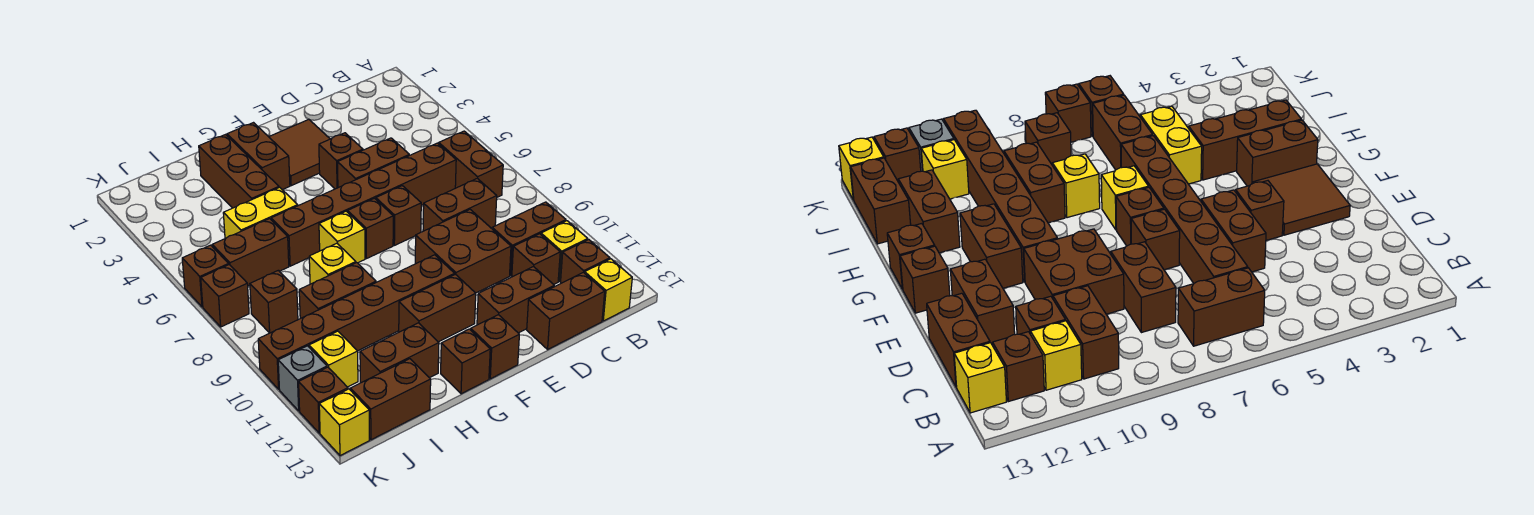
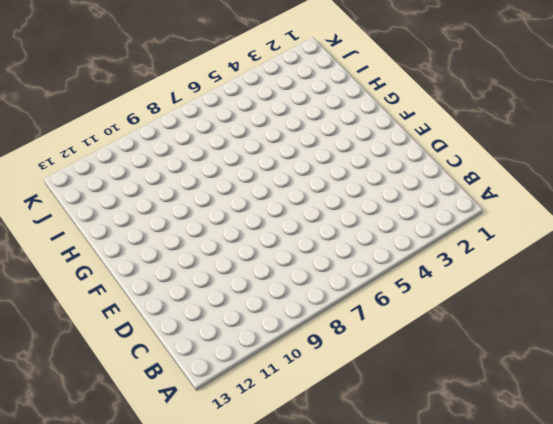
none -> brown brick B6:B7 level 1
none -> brown brick B10:C10 level 1
none -> yellow brick B11 level 1
none -> brown brick B12 level 1

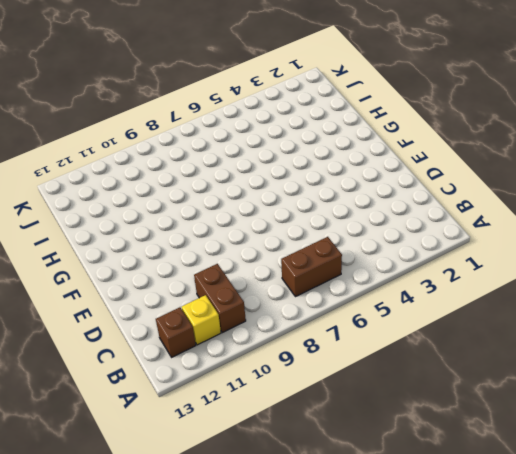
none -> yellow brick B13 level 1
none -> brown brick C6:H6 level 1
none -> brown brick C8:D8 level 1
none -> brown brick C11 level 1

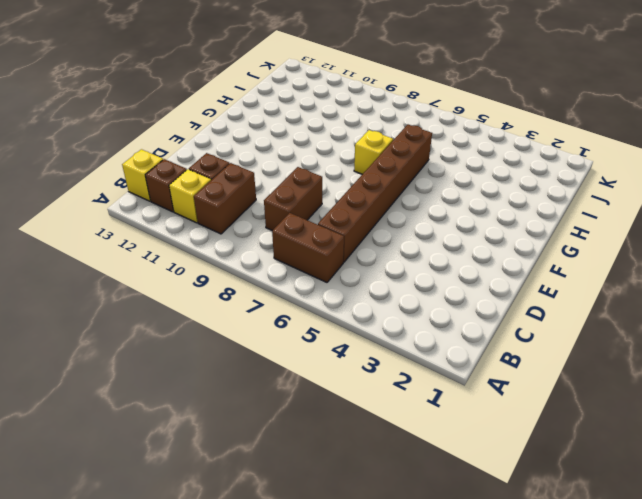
none -> brown brick C13:D13 level 1
none -> brown brick D5:E5 level 1
none -> brown brick D9:E10 level 1
none -> brown brick D12:E12 level 1

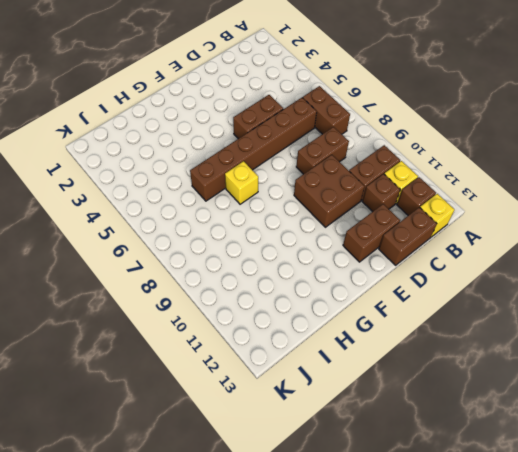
none -> brown tile E2:F3 level 1
none -> brown brick E4 level 1
none -> brown brick E7 level 1
none -> brown brick F7 level 1

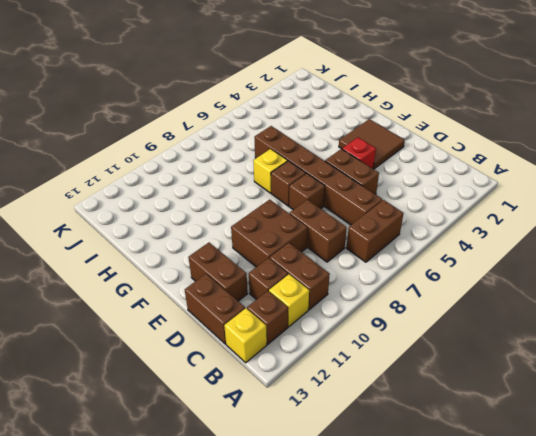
red brick E4 level 1 -> brown brick E4 level 1
none -> brown brick F10:K10 level 1
none -> brown brick F11:G11 level 1
none -> brown brick F13 level 1
none -> brown brick G2:G3 level 1

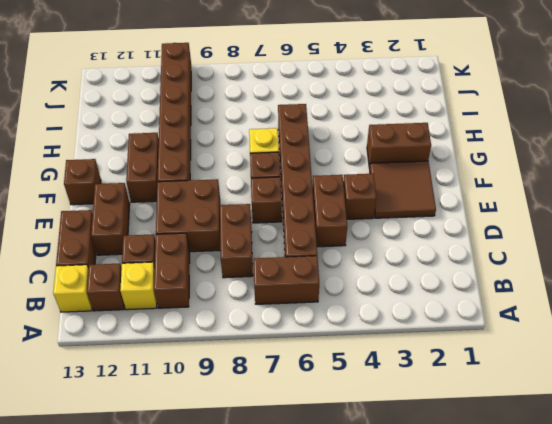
none -> brown brick G13 level 1
none -> brown brick H2:H4 level 1
none -> yellow brick H5:I5 level 1
none -> yellow brick H8 level 1

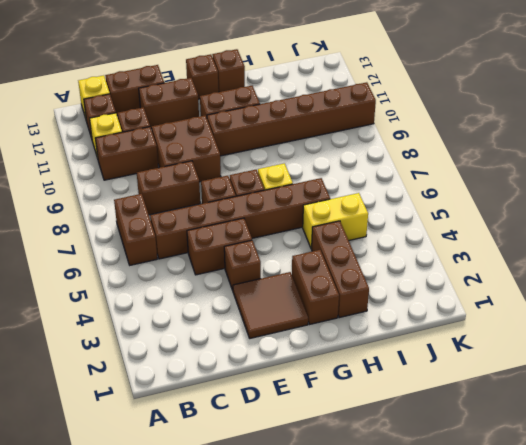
none -> yellow brick H8 level 1
none -> brown brick H9:I9 level 1
none -> brown brick H12:I12 level 1
none -> brown brick I6:J6 level 1

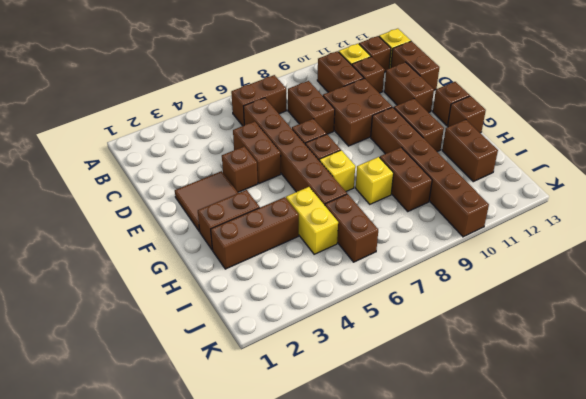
none -> brown brick I13:J13 level 1
none -> brown brick J8 level 1
none -> yellow brick J11 level 1
none -> brown brick K6 level 1

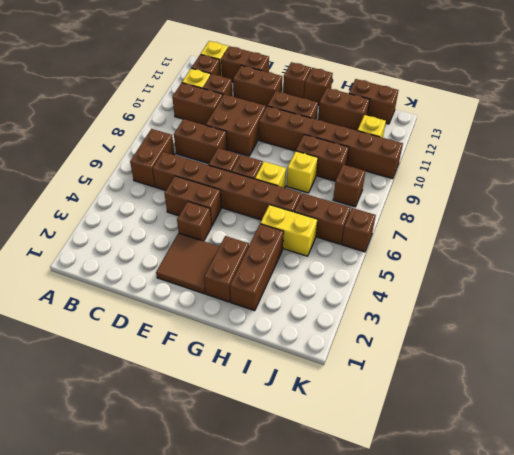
none -> brown brick K7 level 1
none -> grey brick K11 level 1
none -> brown brick K12 level 1
none -> yellow brick K13 level 1

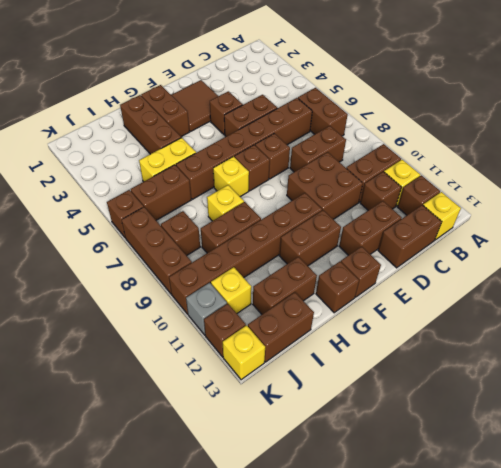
brown brick K7:K9 level 1 -> brown brick K7 level 1

